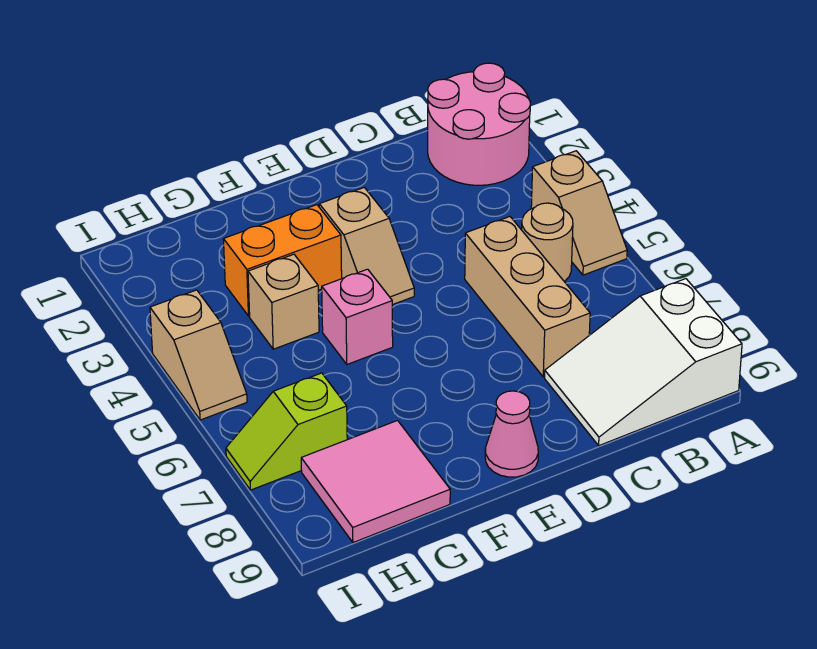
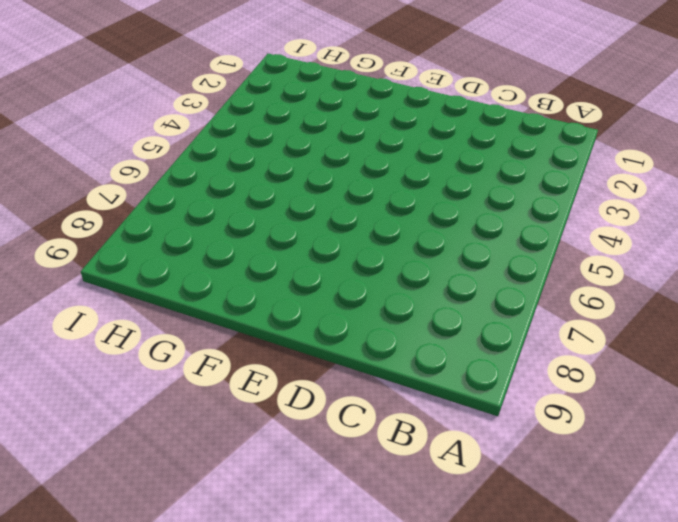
none -> pink round brick A1:B2 level 1
none -> tan slope A4:A5 level 1 top 4
none -> white slope A8:C9 level 1 top A

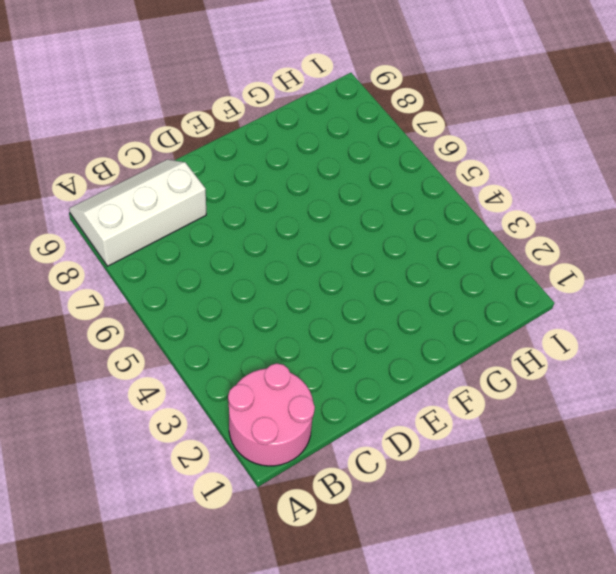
white slope A8:C9 level 1 top 8 -> white slope A8:C9 level 1 top A
none -> tan slope A4:A5 level 1 top 4
none -> tan round brick B5 level 1
none -> tan brick C5:C7 level 1

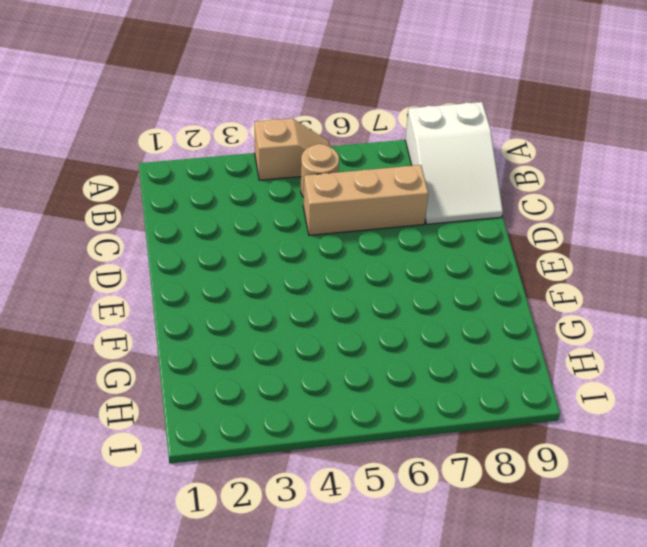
none -> pink round brick A1:B2 level 1
none -> tan slope E3:E4 level 1 top 3
none -> pink cone E9 level 1

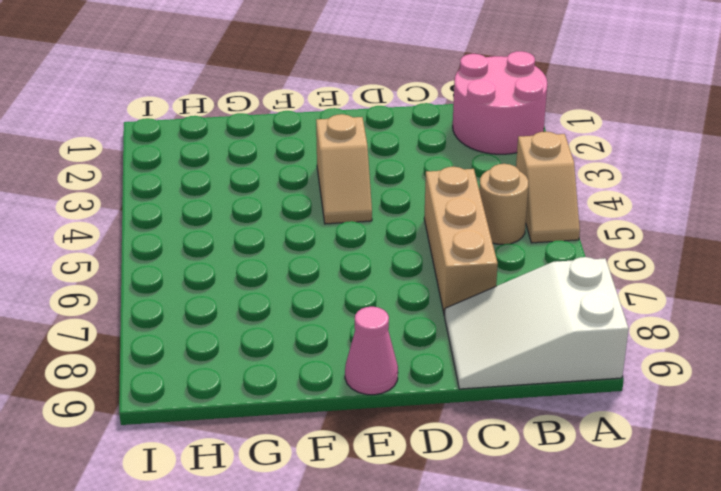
none -> orange brick F3:G3 level 1
none -> pink brick F5 level 1
none -> tan brick G4 level 1

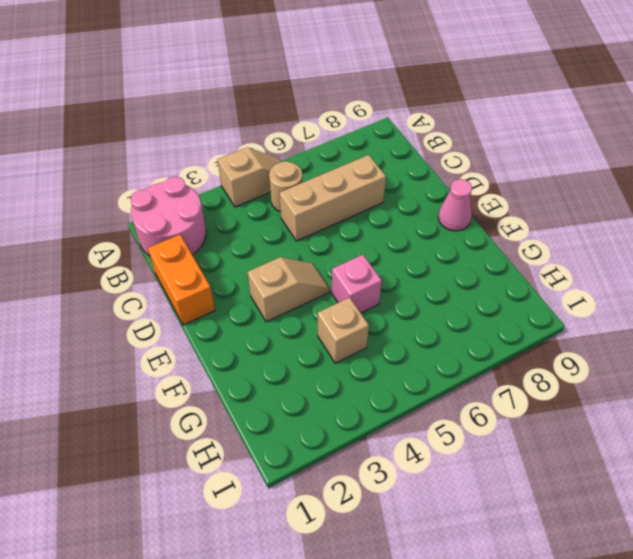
orange brick C1:D1 level 1 -> orange brick F3:G3 level 1
none -> white slope A8:C9 level 1 top A
none -> pink tile G8:H9 level 1
none -> lime slope H7:I7 level 1 top H

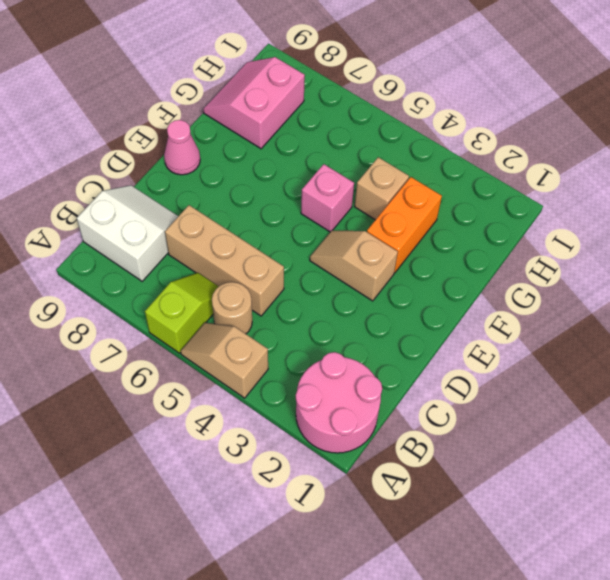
lime slope A6:B6 level 1 top A -> lime slope H7:I7 level 1 top H
white slope B8:C9 level 1 top B -> white slope A8:C9 level 1 top A
pink slope G8:H9 level 1 top 8 -> pink tile G8:H9 level 1
none -> tan slope I4:I5 level 1 top 4

